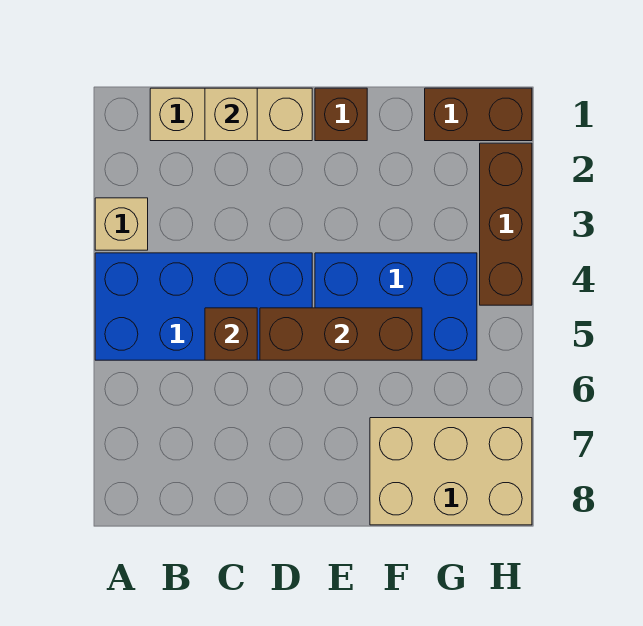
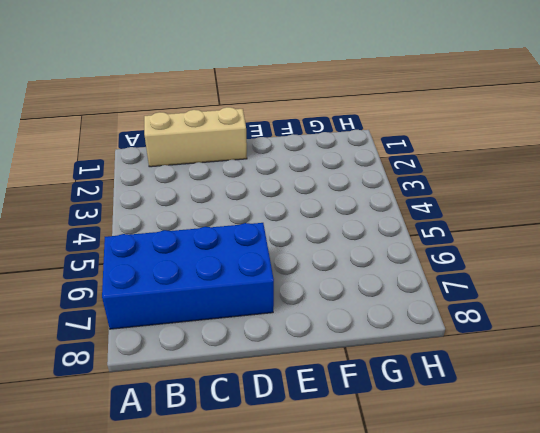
blue brick A6:D7 level 1 -> blue brick A4:D5 level 1
none -> tan brick A3 level 1
none -> brown brick E1 level 1

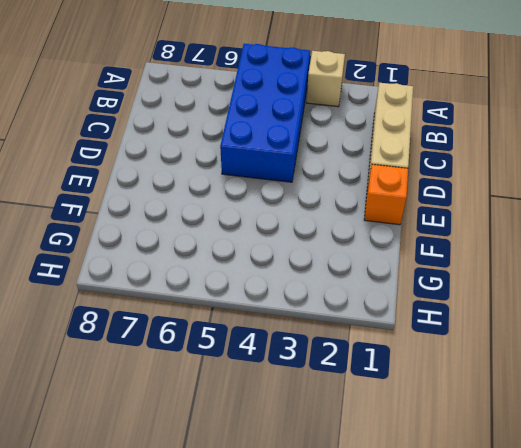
orange brick E1 level 1 -> brown brick E1 level 1
none -> blue brick E4:G5 level 1
none -> tan brick F7:H8 level 1

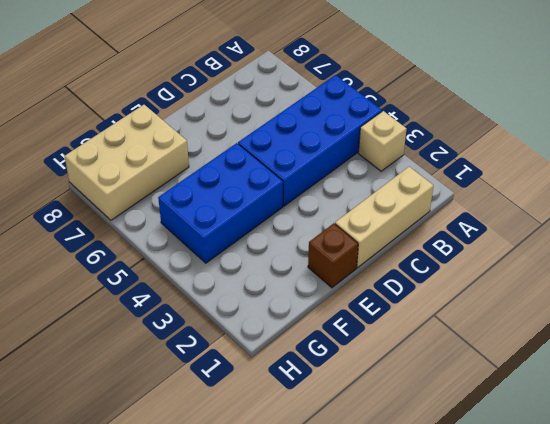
none -> brown brick G1:H1 level 1
none -> brown brick H2:H4 level 1

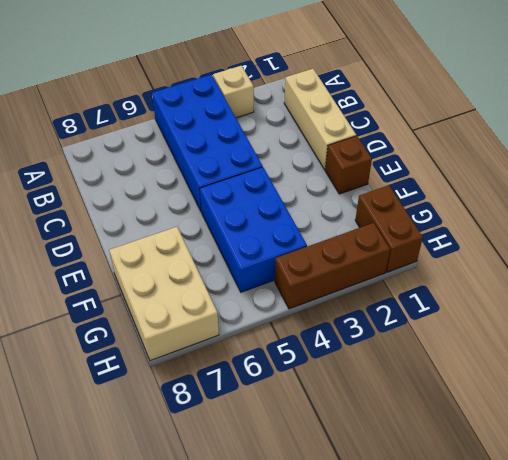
none -> tan brick C1 level 2
none -> brown brick C5 level 2

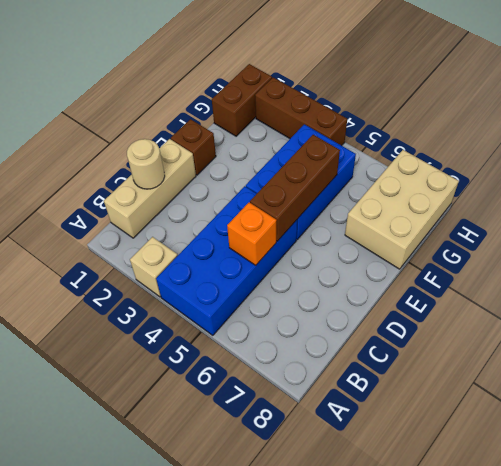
tan round brick C1 level 2 -> tan brick C1 level 2
orange brick C5 level 2 -> brown brick C5 level 2

